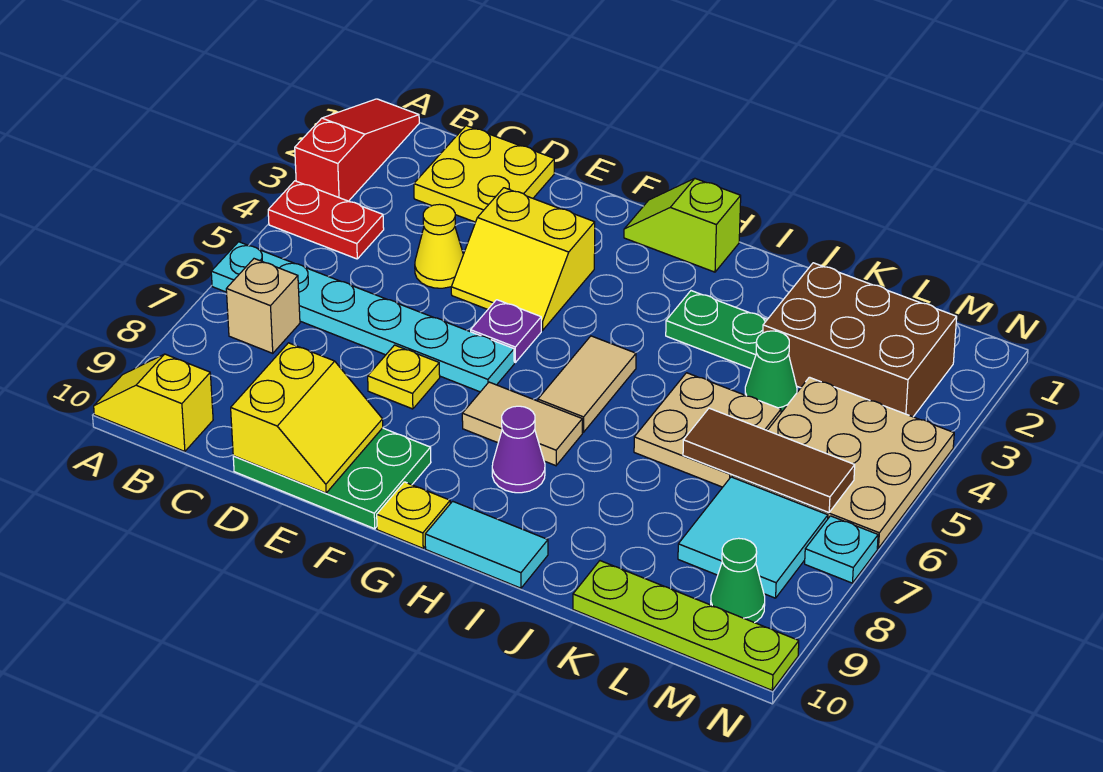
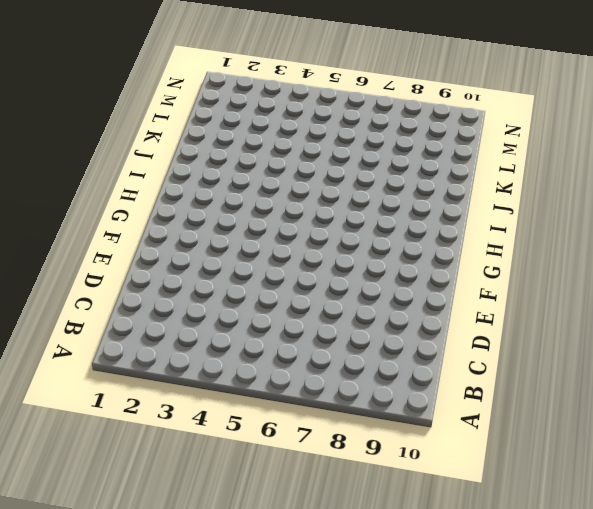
none -> red slope A1:A3 level 1 top 3
none -> red plate A4:B4 level 1
none -> cyan plate A6:F6 level 1

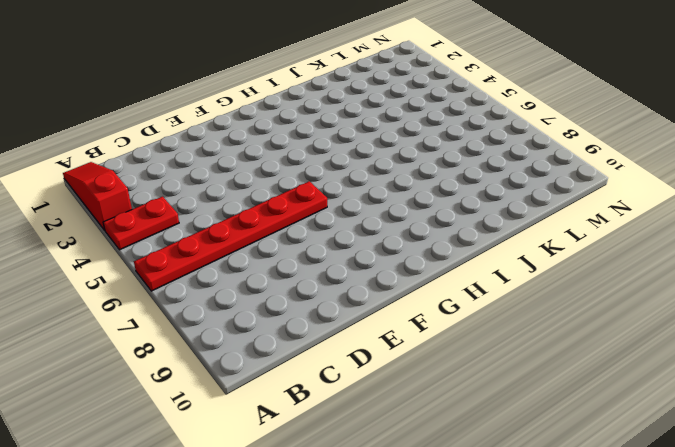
red plate A6:F6 level 1 -> cyan plate A6:F6 level 1
none -> yellow slope A10:B10 level 1 top B
none -> tan brick B7 level 1
none -> yellow plate C1:D2 level 1

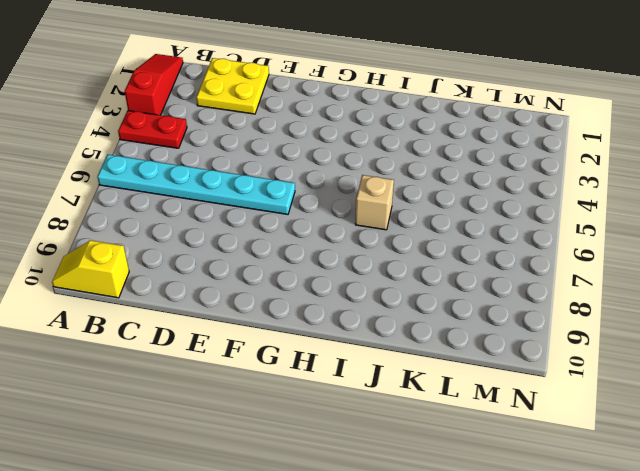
tan brick I6 level 1 -> tan brick B7 level 1
none -> yellow cone D4 level 1
none -> green plate D9:F10 level 1
none -> yellow slope E3:F4 level 1 top 3

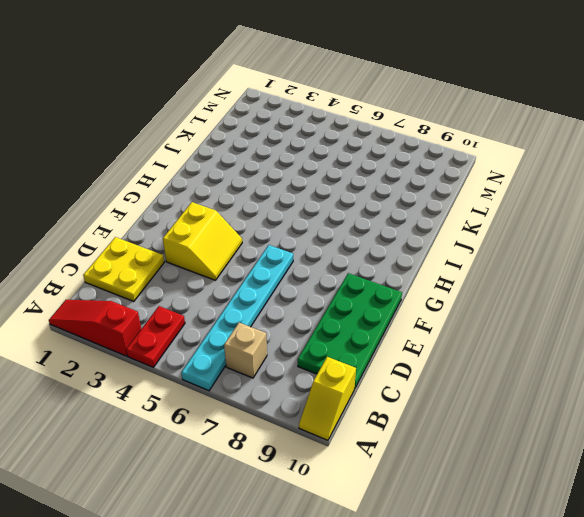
green plate C9:F10 level 1 -> green plate D9:F10 level 1
none -> yellow cone D4 level 1
none -> yellow plate E7 level 1
none -> purple plate F5 level 1

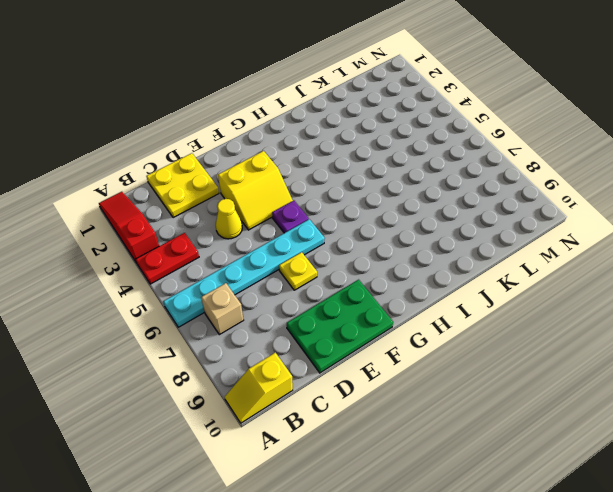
none -> lime slope G1:H1 level 1 top H
none -> tan tile G7:H7 level 1
none -> yellow plate G10 level 1

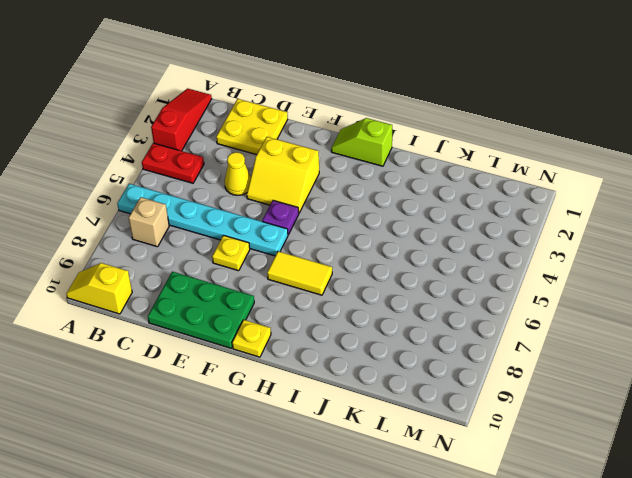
yellow tile G7:H7 level 1 -> tan tile G7:H7 level 1
none -> tan tile H5:H6 level 1
none -> purple cone H8 level 1
none -> cyan tile H10:I10 level 1

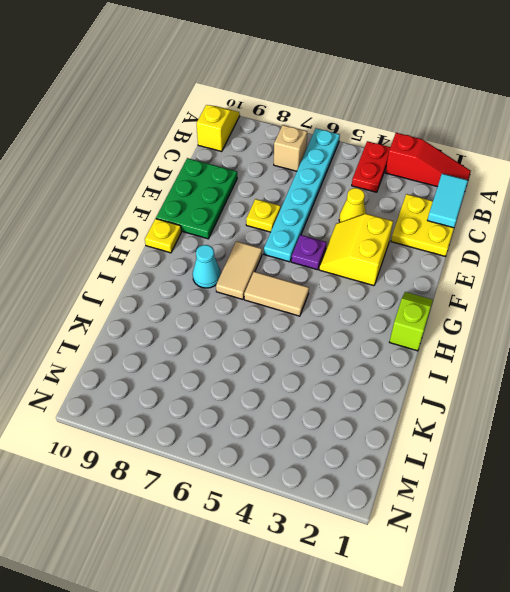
cyan tile B1:C1 level 2 -> cyan tile H10:I10 level 1
cyan cone H8 level 1 -> purple cone H8 level 1
none -> green plate I3:J3 level 1
none -> tan plate J5:K6 level 1
none -> brown brick K2:M3 level 1

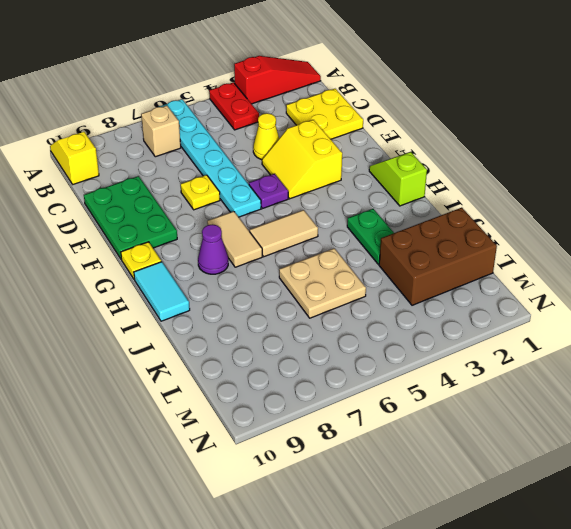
brown brick K1:L3 level 1 -> brown brick K2:M3 level 1
none -> green cone K4 level 1
none -> lime plate K10:N10 level 1
none -> tan plate L4:N6 level 1

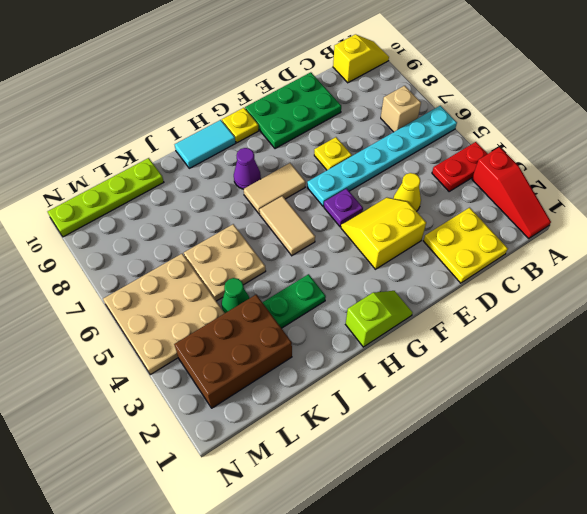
none -> cyan tile L7:M8 level 1
none -> green cone M9 level 1
none -> cyan plate N7 level 1

